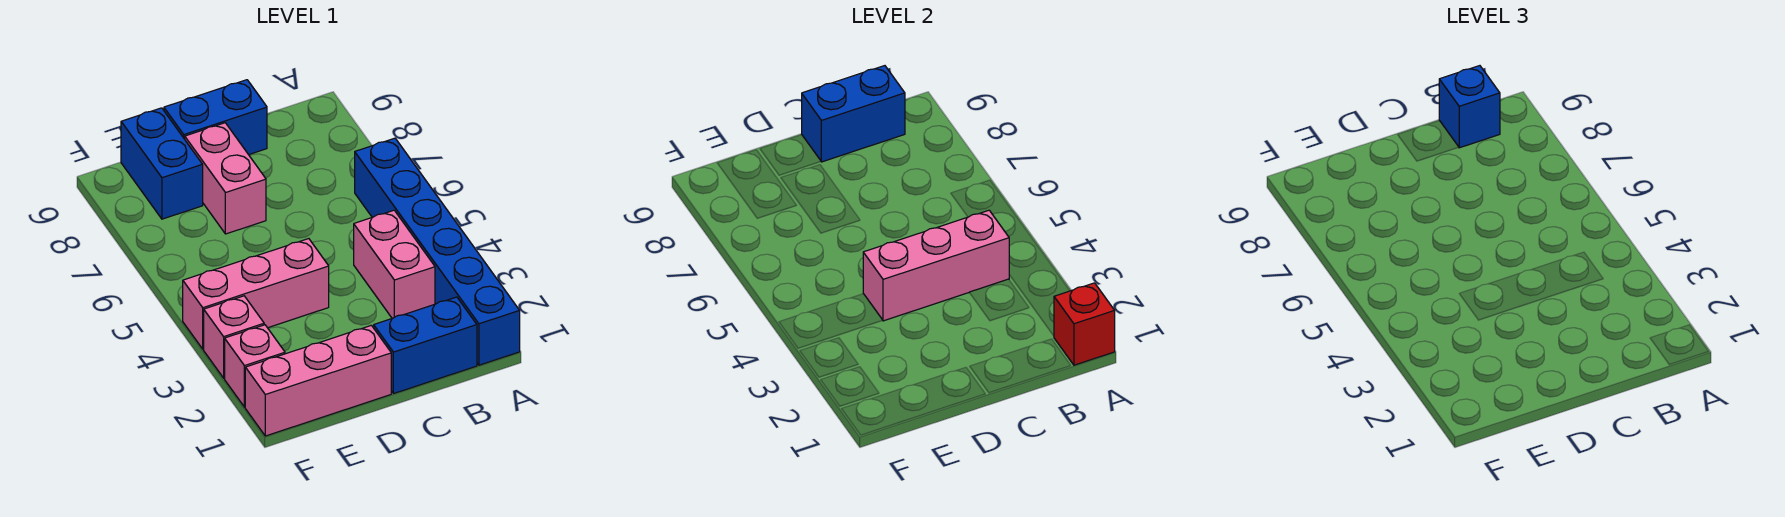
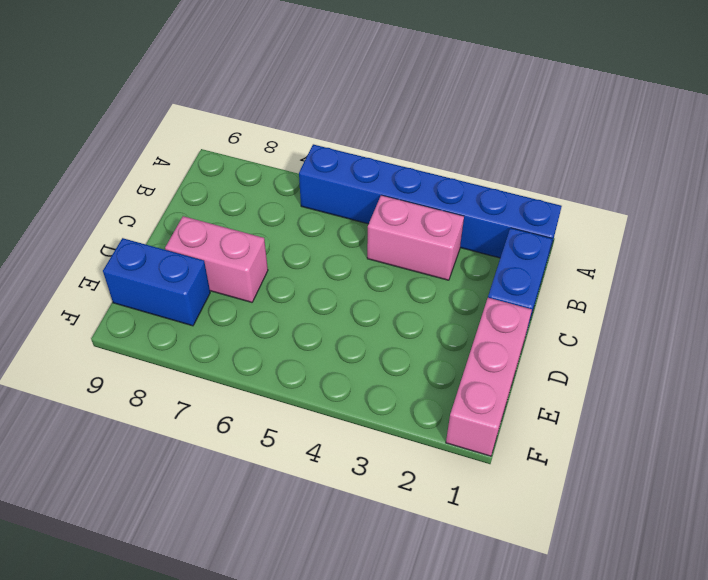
none -> blue brick C9:D9 level 1
none -> pink brick D4:F4 level 1
none -> pink brick F2 level 1

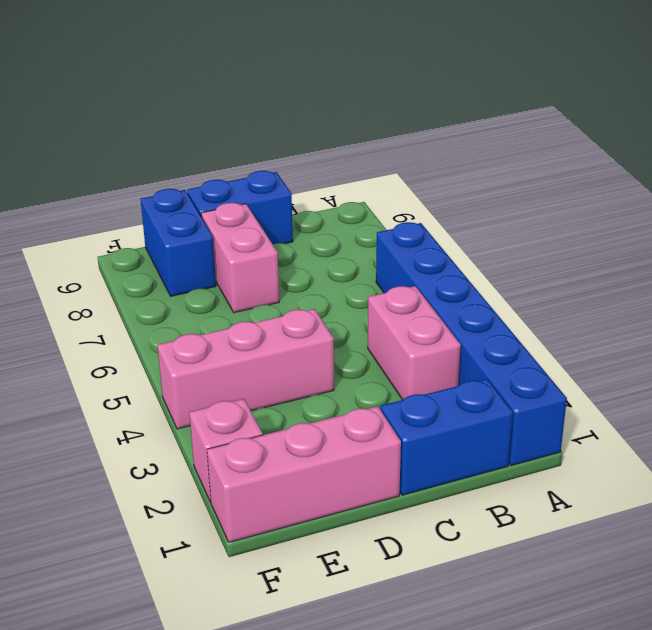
none -> pink brick F3 level 1
none -> red brick A1 level 2
none -> pink brick B4:D4 level 2

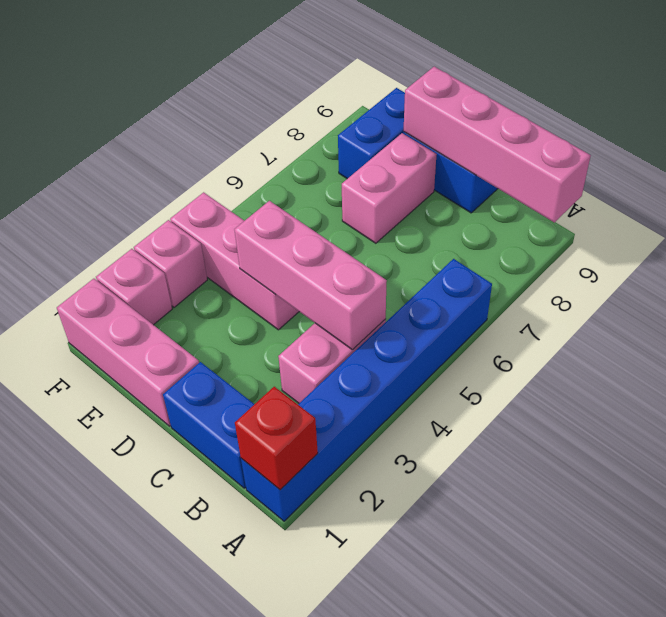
pink brick A9:D9 level 2 -> blue brick B9:C9 level 2
none -> blue brick B9 level 3

